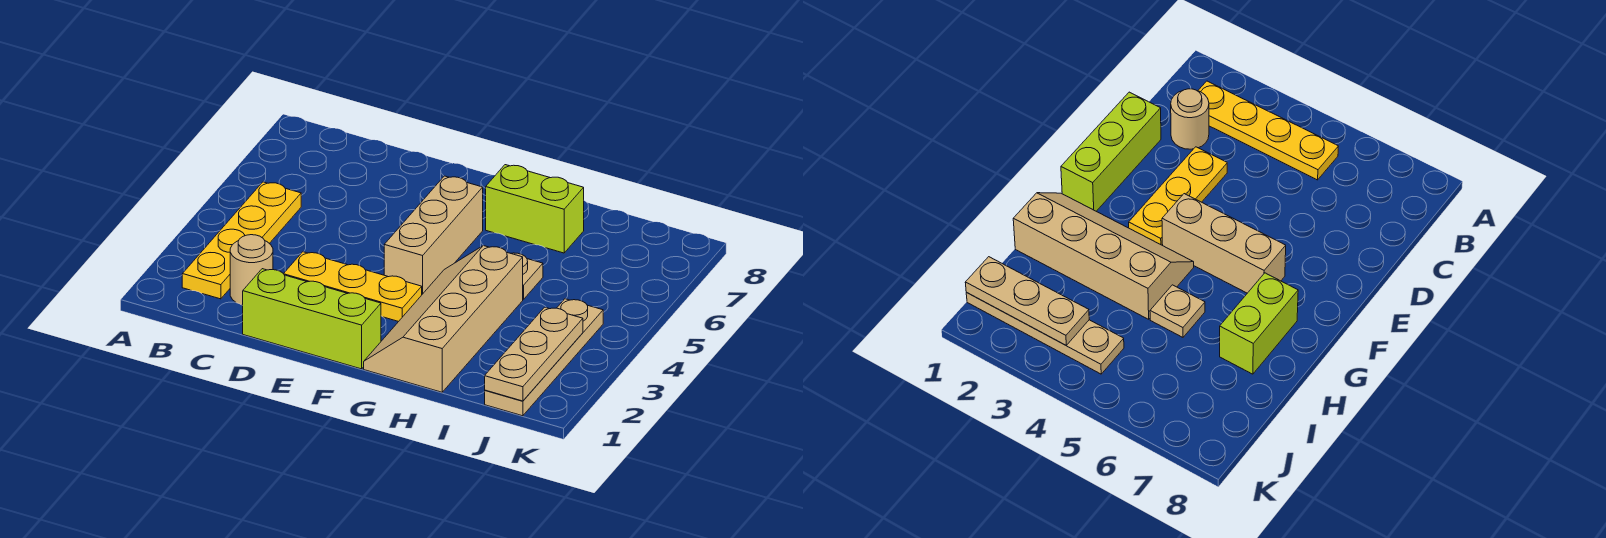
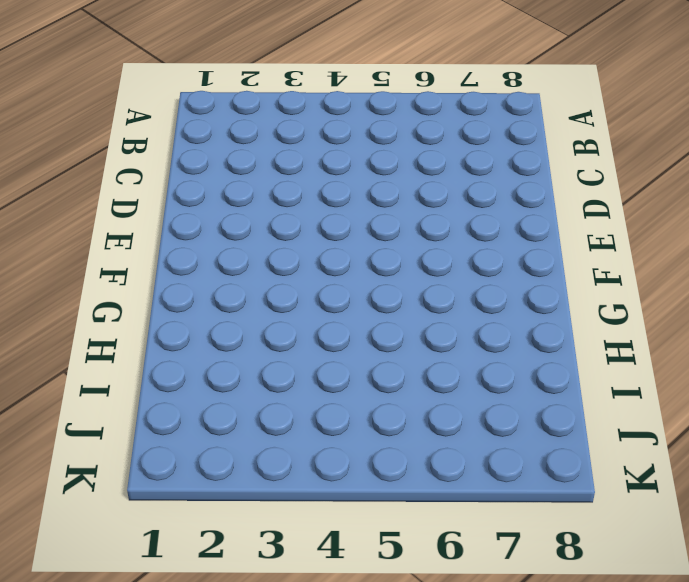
none -> yellow plate B2:B5 level 1
none -> tan round brick C2 level 1

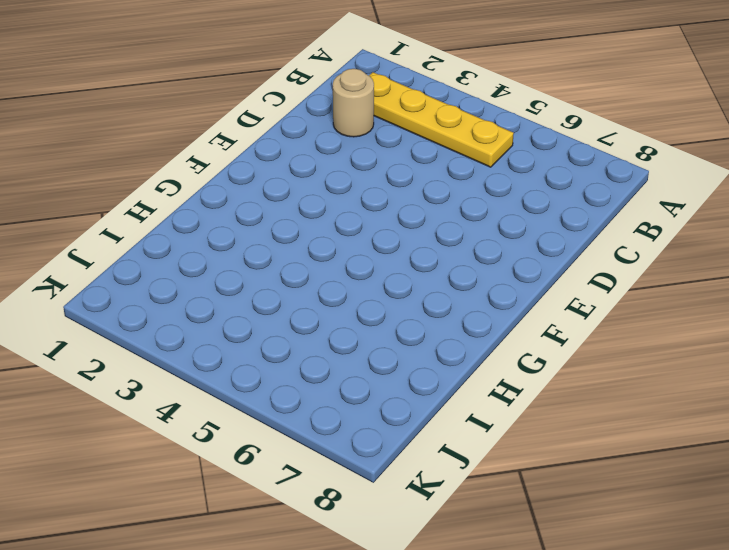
none -> lime brick D1:F1 level 1
none -> yellow plate D3:F3 level 1

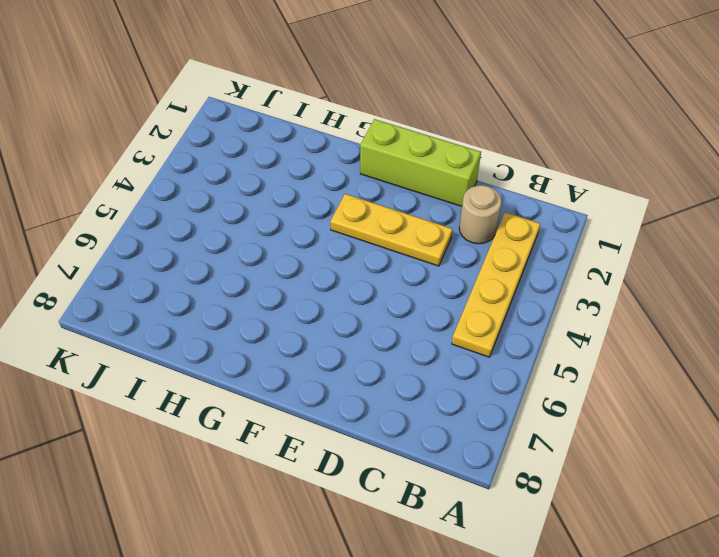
none -> tan brick F4:F6 level 1
none -> tan slope G1:H4 level 1 top H

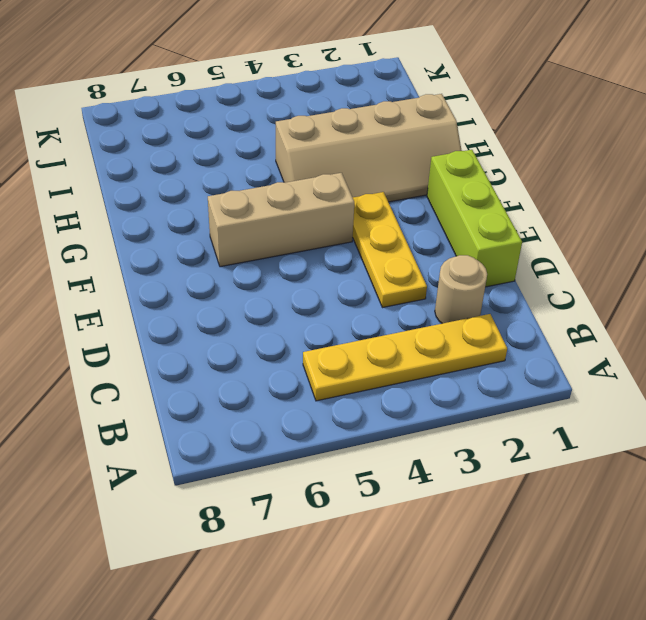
none -> lime brick G7:H7 level 1
none -> tan plate H5 level 1

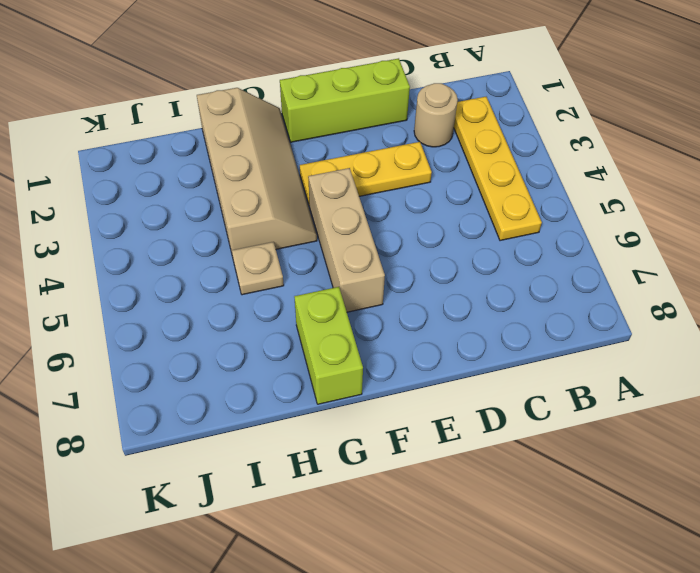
lime brick G7:G8 level 1 -> lime brick G7:H7 level 1
none -> tan plate J1:J4 level 1
none -> tan plate J1:J3 level 2

